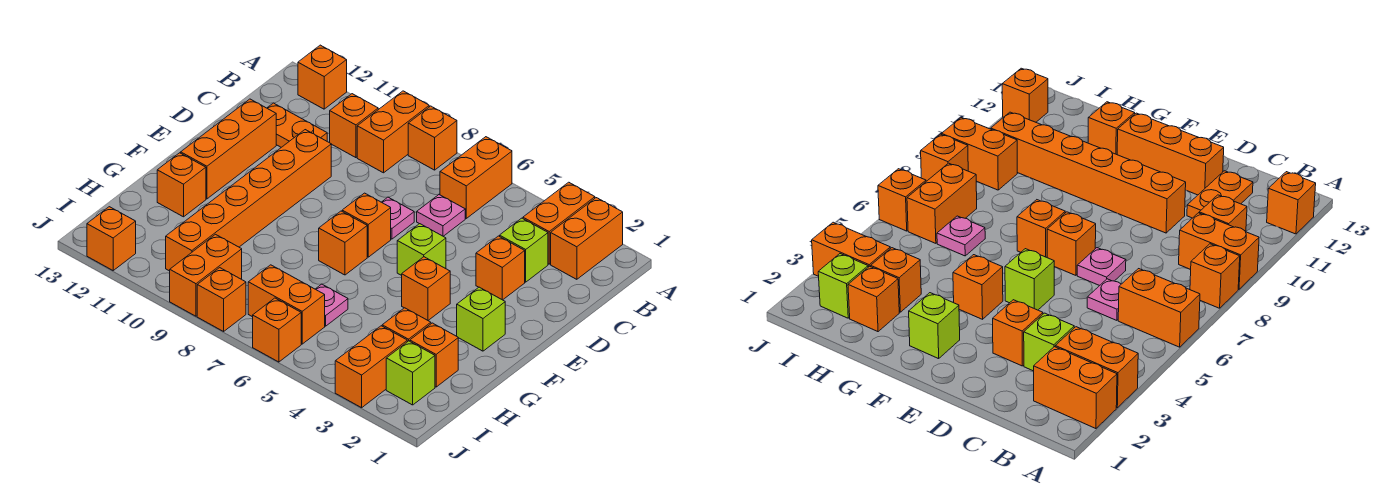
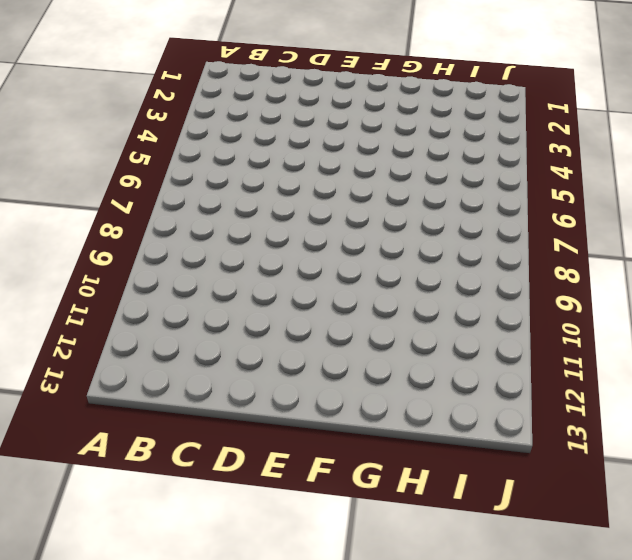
none -> orange brick A2:B2 level 1
none -> orange brick A3:B3 level 1
none -> orange brick A6:B6 level 1
none -> orange brick A8 level 1

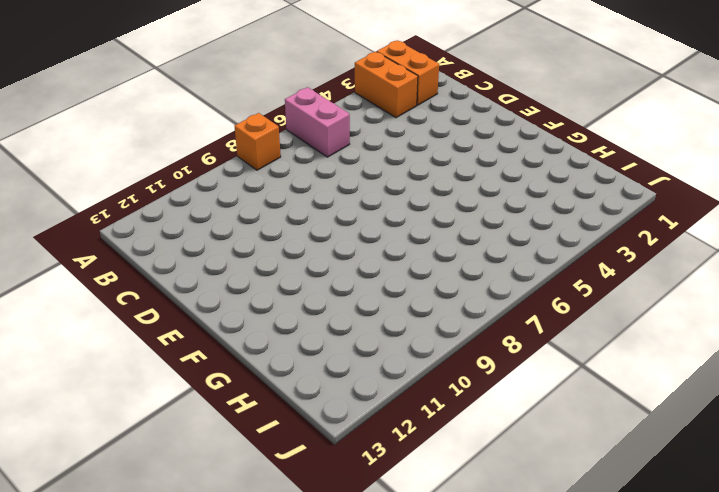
pink brick A6:B6 level 1 -> orange brick A6:B6 level 1
none -> orange brick A9:B9 level 1
none -> orange brick A12 level 1
none -> orange brick B10 level 1
none -> lime brick C3 level 1

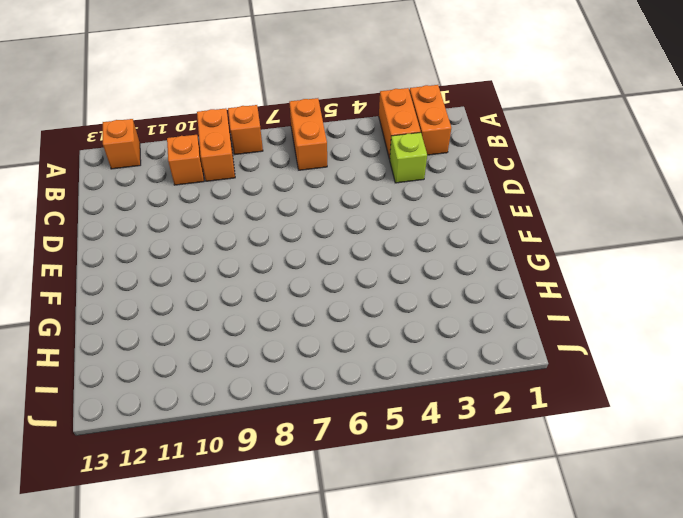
none -> pink plate C6 level 1
none -> orange plate C11:C12 level 1
none -> orange brick D3 level 1
none -> pink plate D7 level 1

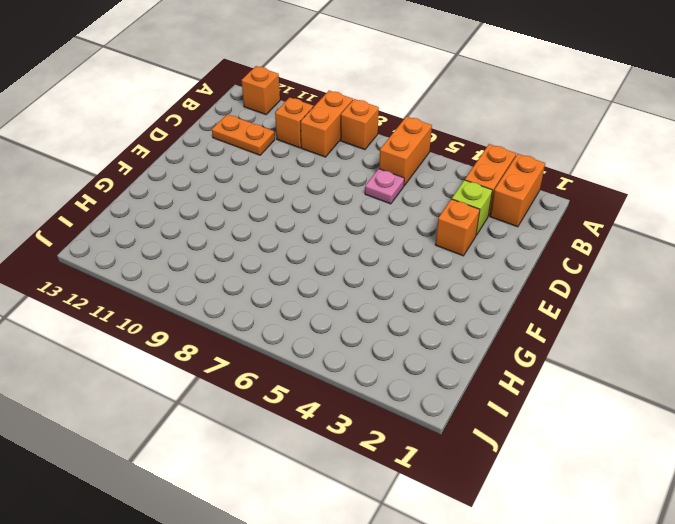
none -> pink plate D7 level 1
none -> orange brick D10:I10 level 1
none -> orange brick D12:F12 level 1
none -> lime brick E5 level 1

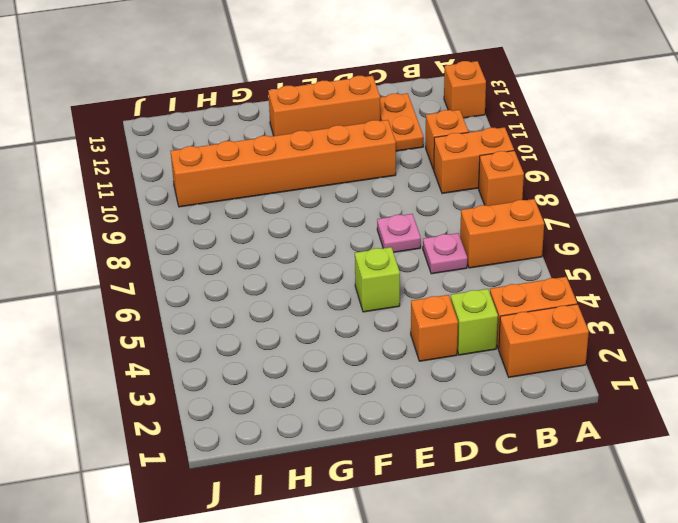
none -> orange brick E7 level 1
none -> lime brick F2 level 1
none -> orange brick F4 level 1
none -> orange brick F7 level 1

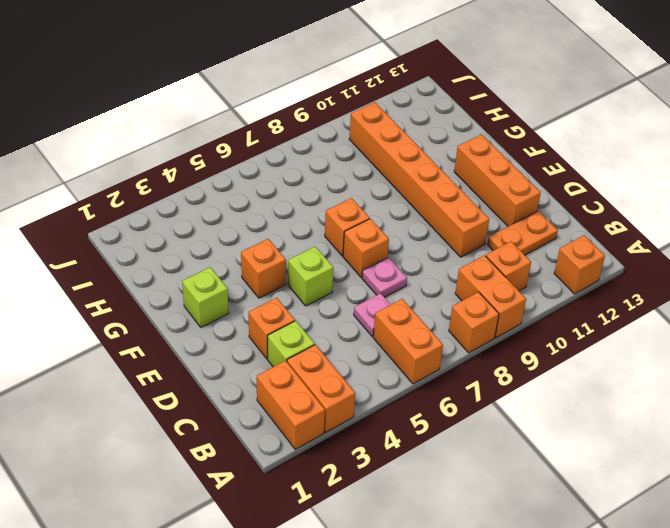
none -> orange brick G12 level 1
none -> orange brick H2 level 1
none -> orange brick H3 level 1
none -> pink plate H6 level 1

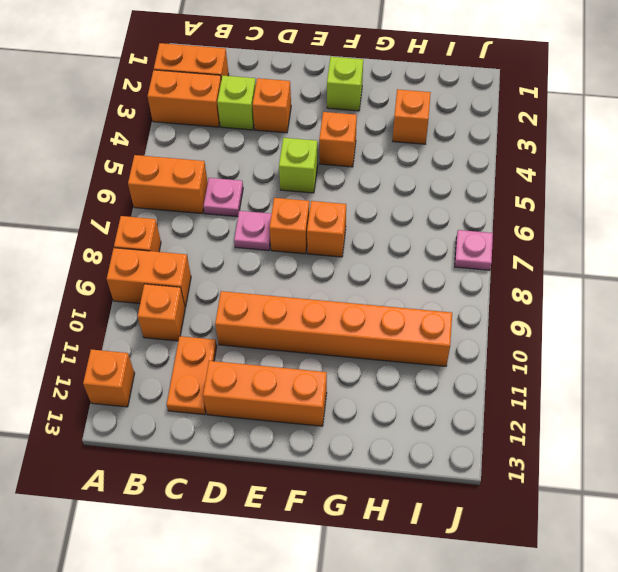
pink plate J7 level 1 -> pink plate H6 level 1
none -> orange brick G12 level 1
none -> orange brick H2 level 1
none -> lime brick I2 level 1
none -> orange brick I3:J3 level 1

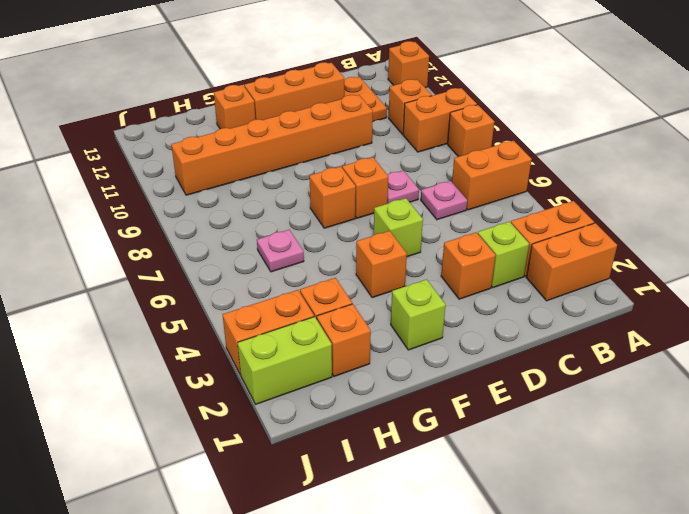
lime brick I2:J2 level 1 -> lime brick I2 level 1
none -> orange brick I6:I7 level 1
none -> orange brick I9:J9 level 1
none -> orange brick J6 level 1
none -> orange brick J8 level 1

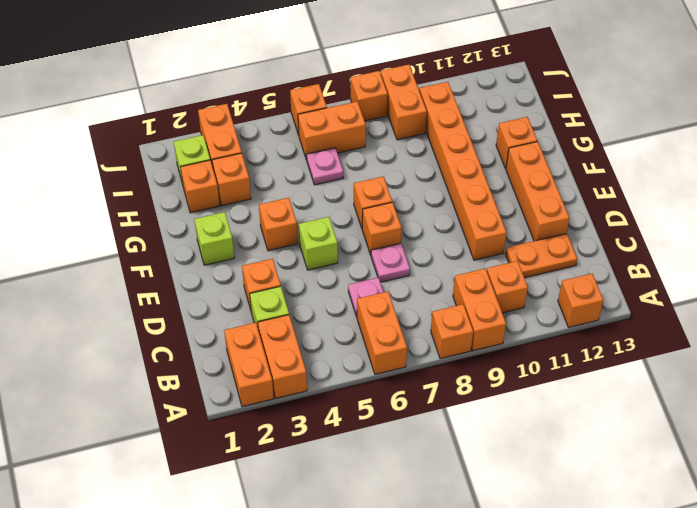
none -> orange brick J12 level 1

